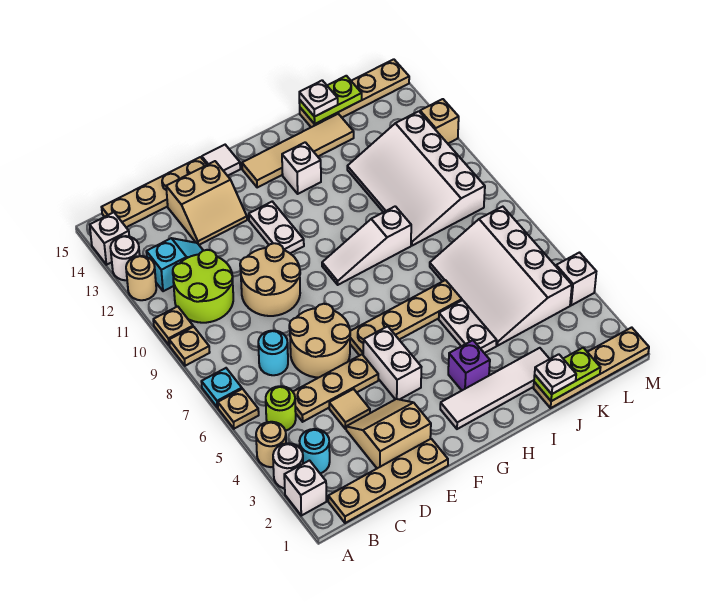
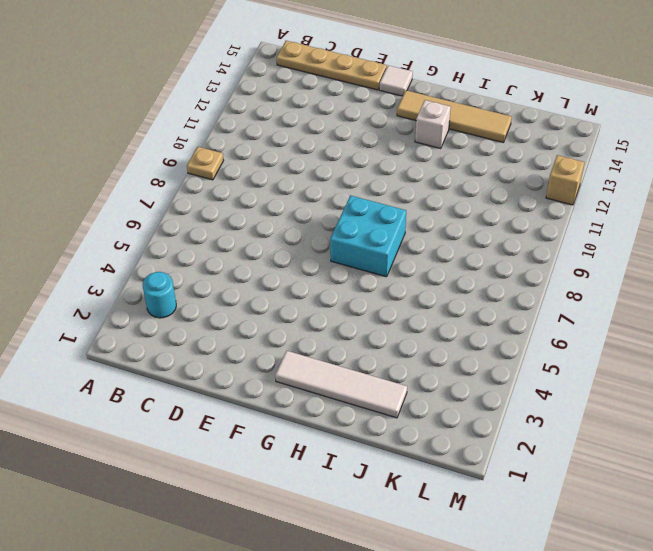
cyan brick G7:H8 level 1 -> none
none -> white brick A2 level 1
none -> white round brick A3 level 1
none -> tan round brick A4 level 1
none -> tan plate A6 level 1

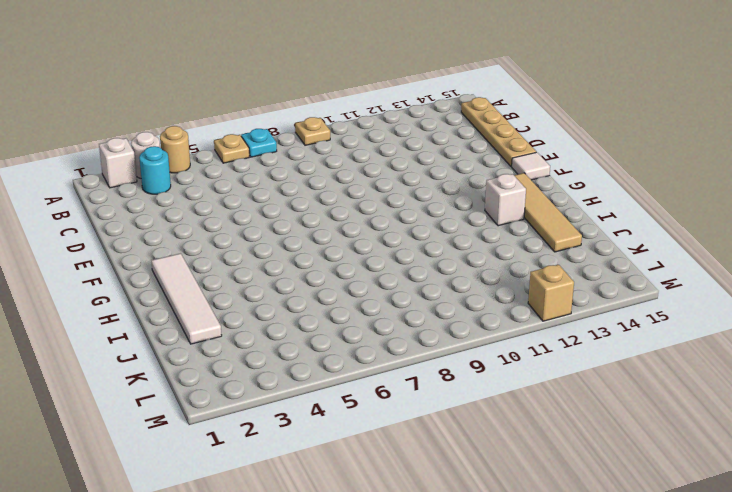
none -> tan plate A10 level 1
none -> tan round brick A12 level 1
none -> white round brick A13 level 1
none -> white brick A14 level 1

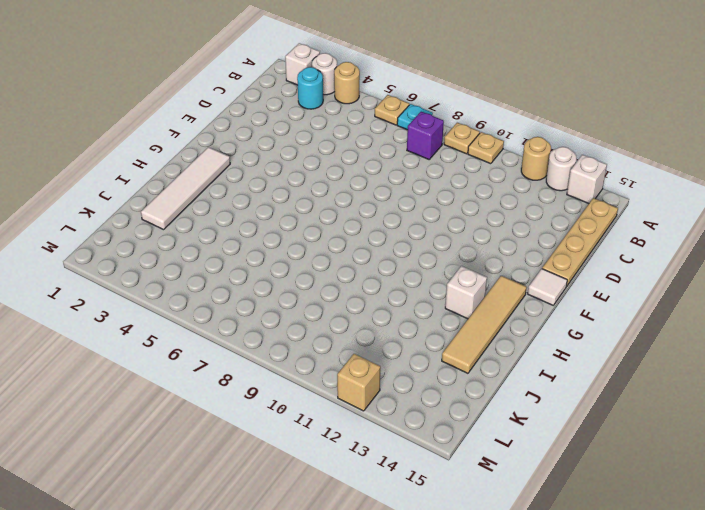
purple brick B8 level 1 -> purple brick H3 level 1
none -> tan plate B1:E1 level 1
none -> lime round brick B5 level 1
none -> lime round brick B10:C11 level 1
none -> cyan slope B12:C12 level 1 top B

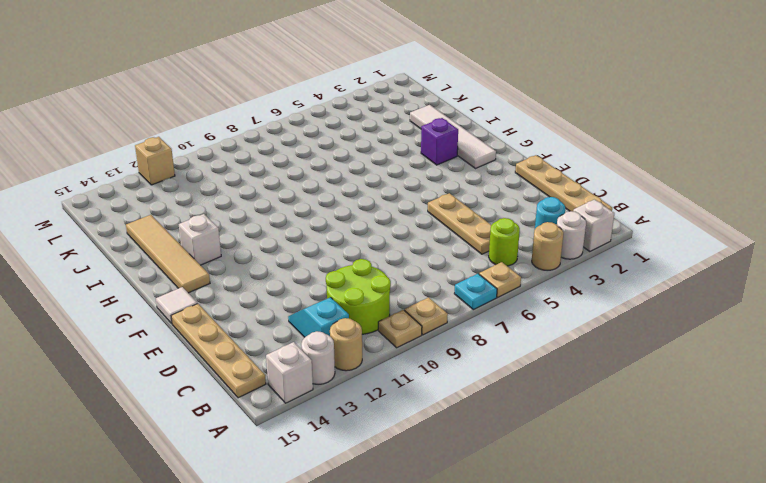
none -> cyan round brick C7 level 1
none -> tan slope D2:E3 level 1 top 2
none -> tan tile D4 level 1
none -> tan round brick D6:E7 level 1

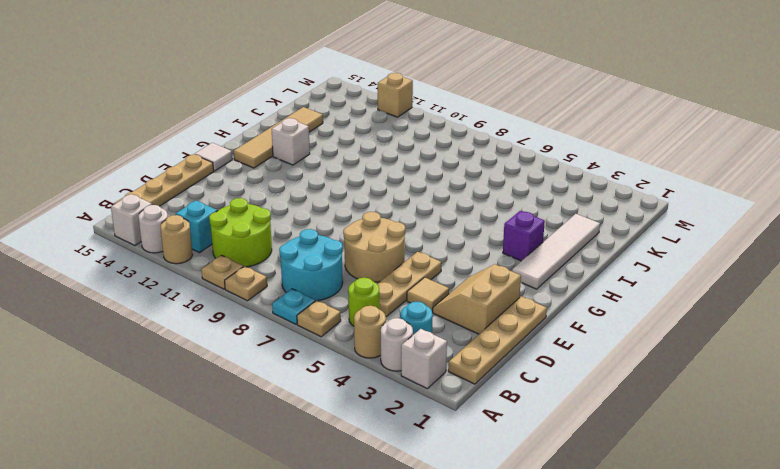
cyan round brick B7:C8 level 1 -> cyan round brick C7 level 1
none -> tan round brick D9:E10 level 1
none -> tan slope D13:E14 level 1 top 14
none -> white brick F4:F5 level 1
none -> tan plate F6:I6 level 1

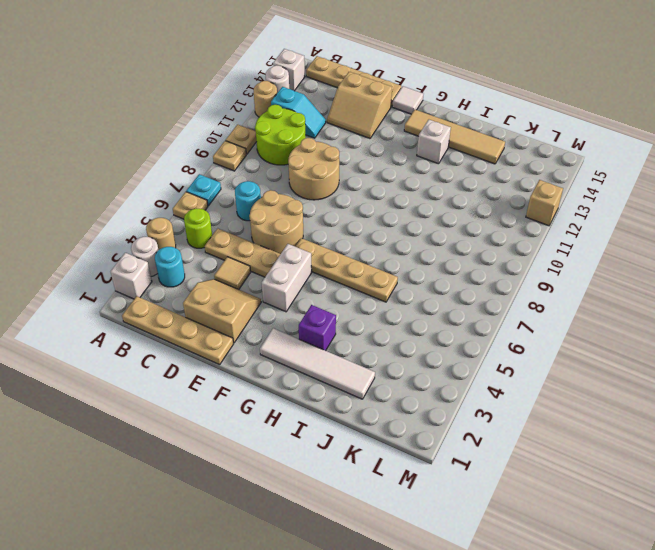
none -> white plate F11:F12 level 1
none -> white slope G9:I9 level 1 top I
none -> white plate I4:I5 level 1
none -> tan plate J1:M1 level 1

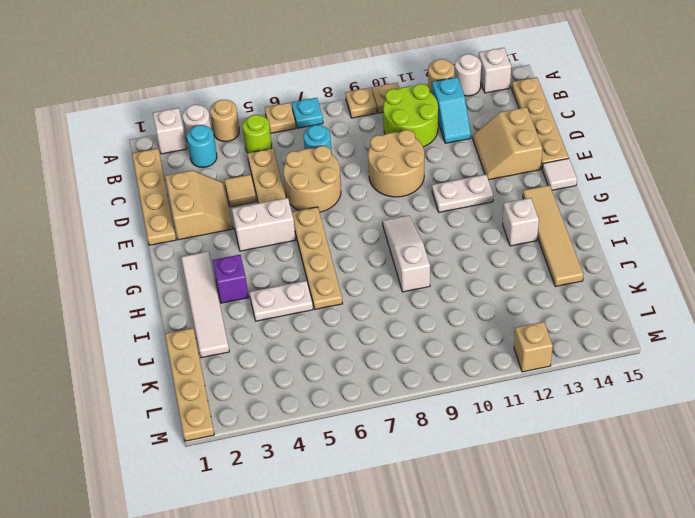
none -> white slope J4:L7 level 1 top L
none -> white slope J9:L12 level 1 top L
none -> tan plate J15:M15 level 1
none -> white brick M4 level 1

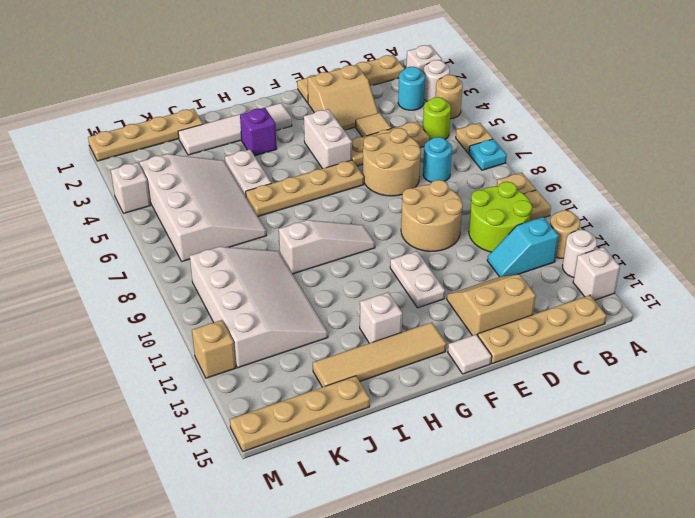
none -> lime plate J1:K1 level 2
none -> lime plate J15:K15 level 2
none -> white plate J1 level 3
none -> white plate J15 level 3

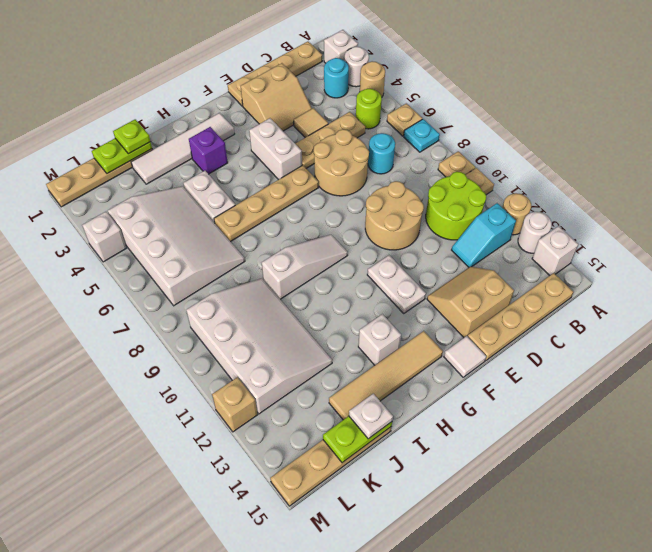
lime plate J1 level 3 -> white plate J1 level 3

